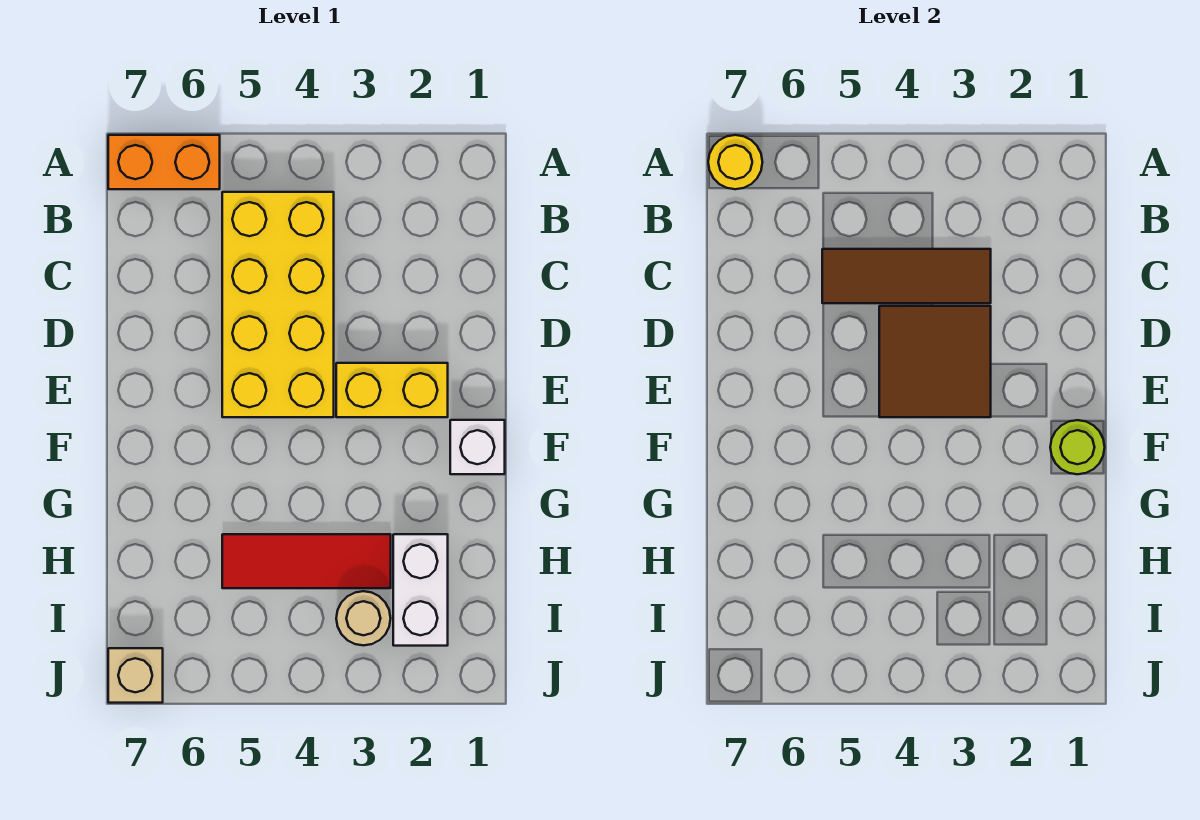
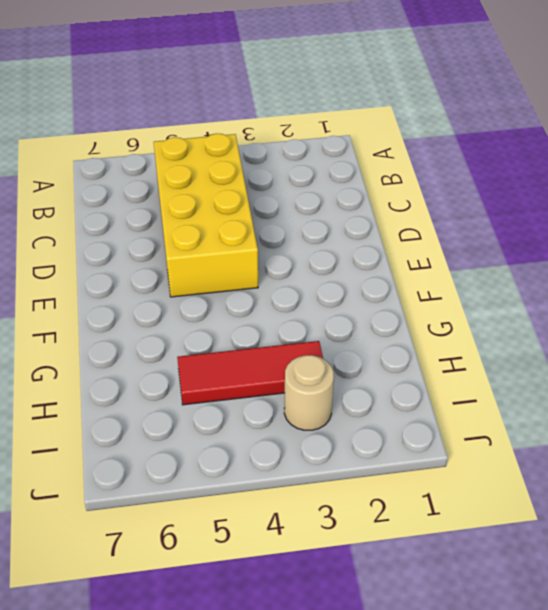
none -> orange brick A6:A7 level 1
none -> yellow brick E2:E3 level 1
none -> white brick F1 level 1

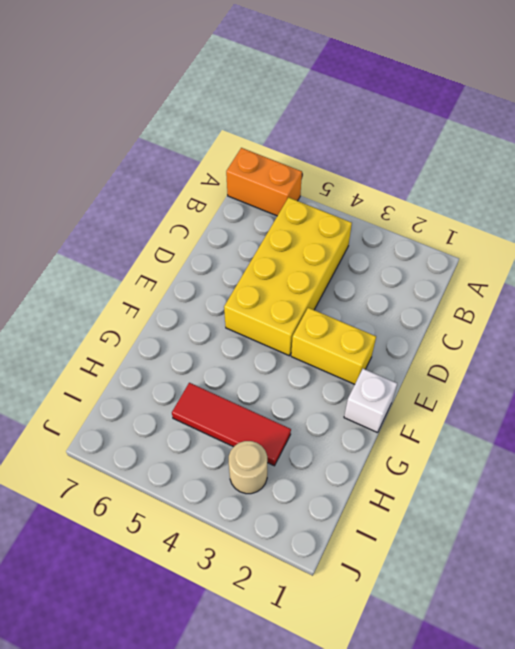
none -> white brick H2:I2 level 1
none -> tan brick J7 level 1
none -> yellow round brick A7 level 2

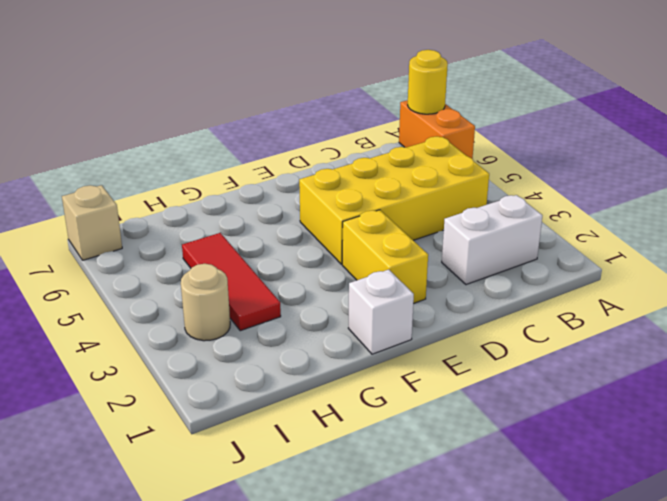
white brick B2:C2 level 1 -> white brick H2:I2 level 1
none -> brown tile C3:C5 level 2
none -> brown tile D3:E4 level 2
none -> lime round brick F1 level 2

